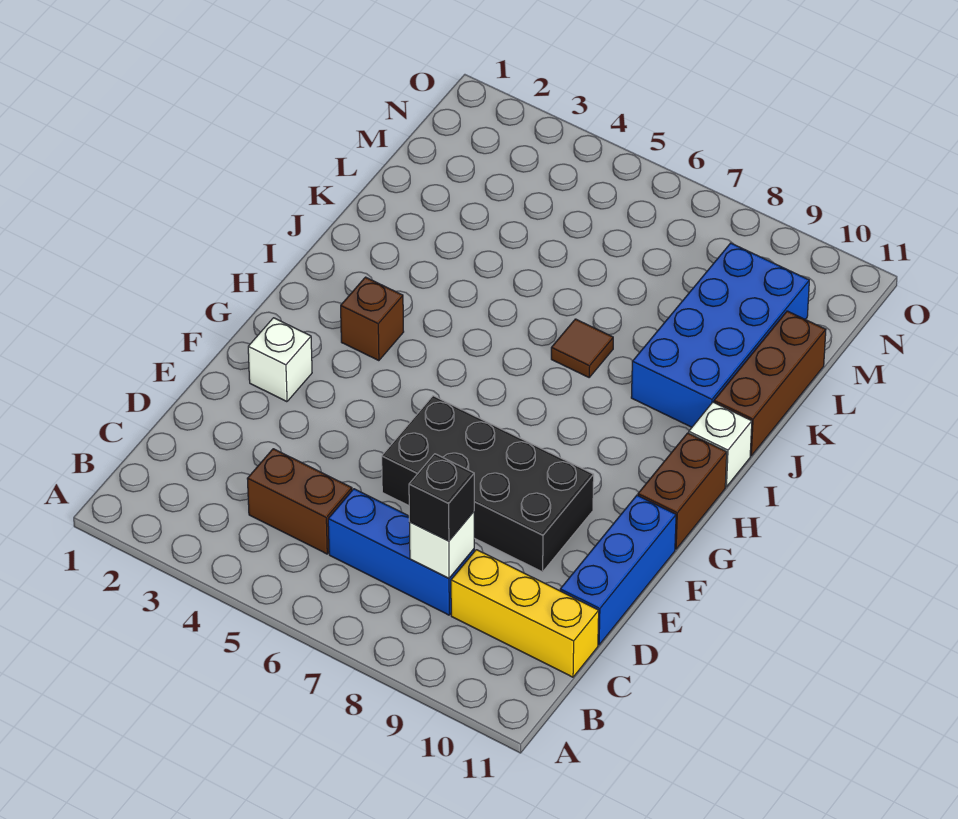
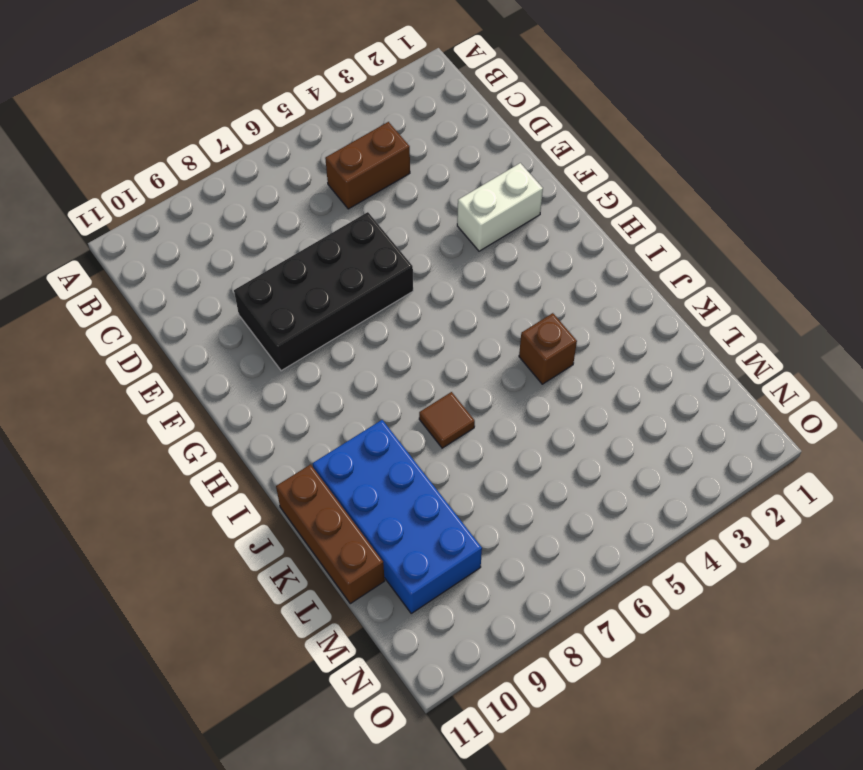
white brick F2:F3 level 1 -> white brick F2 level 1
brown brick J4 level 1 -> brown brick H3 level 1
none -> blue brick C6:C8 level 1
none -> yellow brick C9:C11 level 1
none -> blue brick D11:F11 level 1

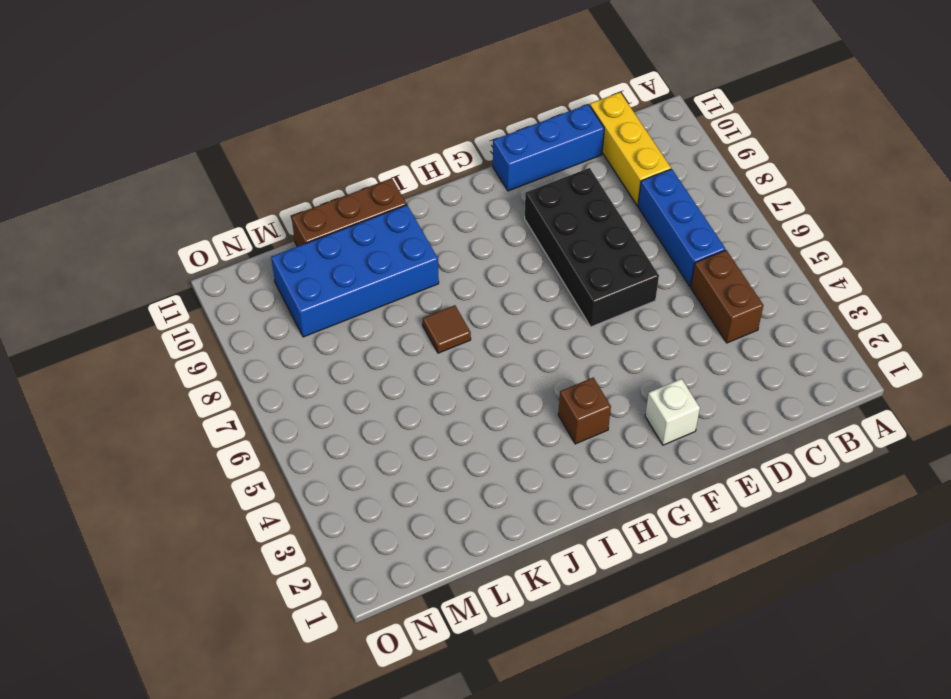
none -> brown brick G11:H11 level 1
none -> white brick I11 level 1
none -> white brick C8 level 2

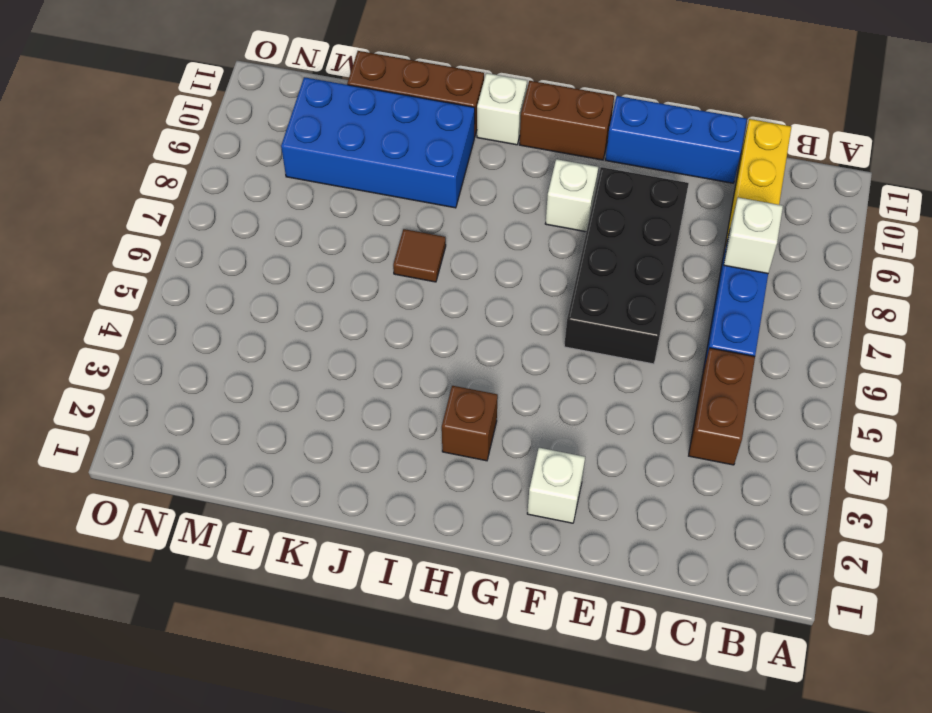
white brick G9 level 1 -> none
none -> black brick C8 level 3

